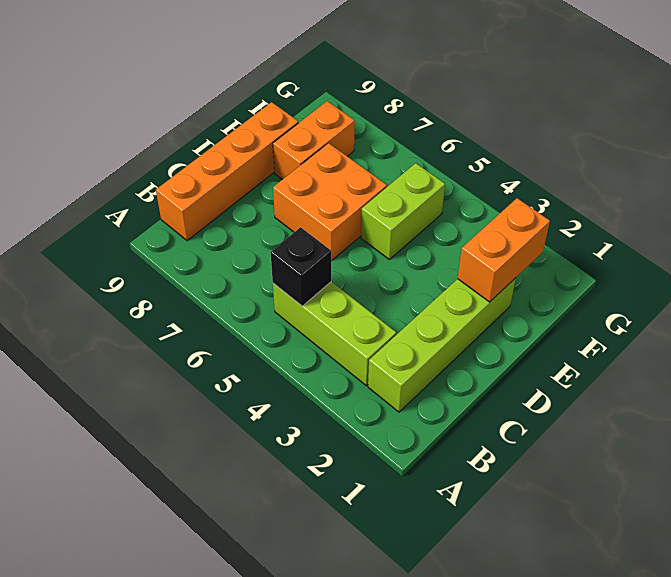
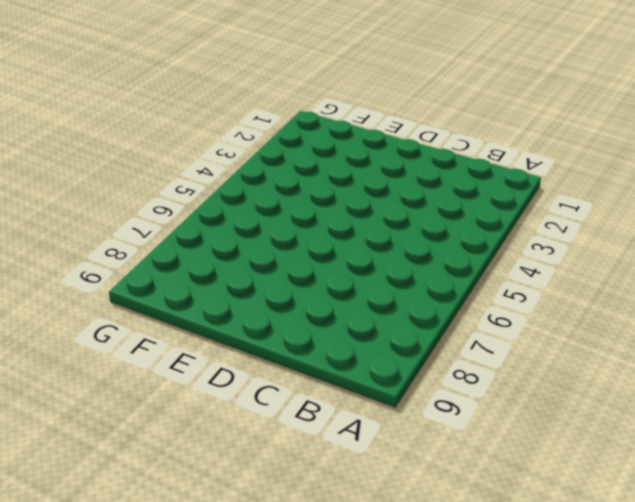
none -> lime brick B2:E2 level 1
none -> lime brick B3:B5 level 1

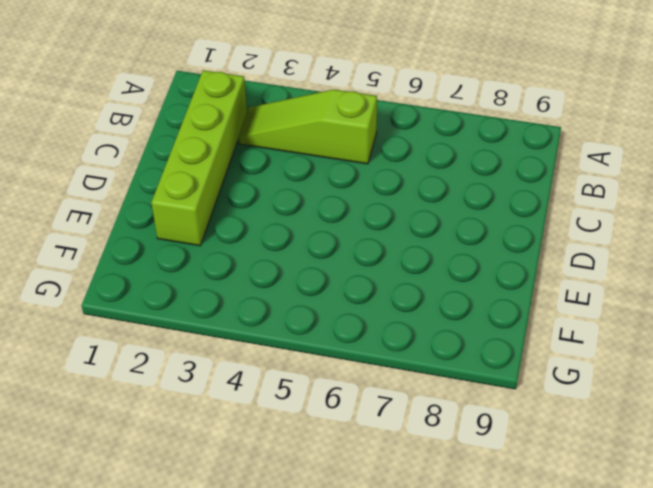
lime slope B3:B5 level 1 top 5 -> lime brick B3:B5 level 1
none -> orange brick B9:E9 level 1
none -> orange brick D6:E7 level 1

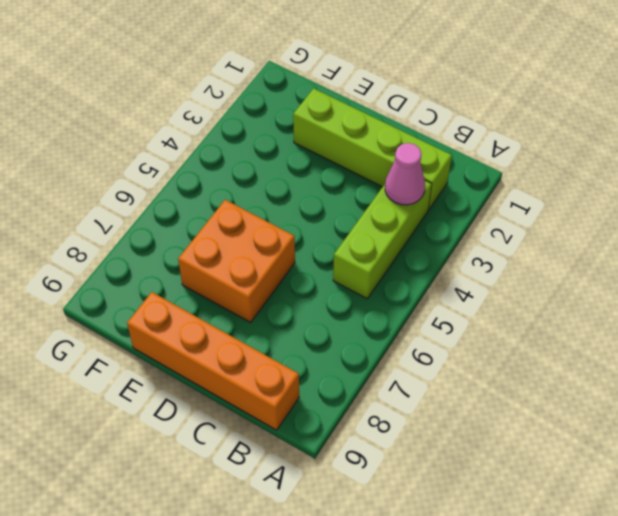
pink cone B3 level 2 -> none
none -> lime brick E5:F5 level 1
none -> orange brick E8:F8 level 1

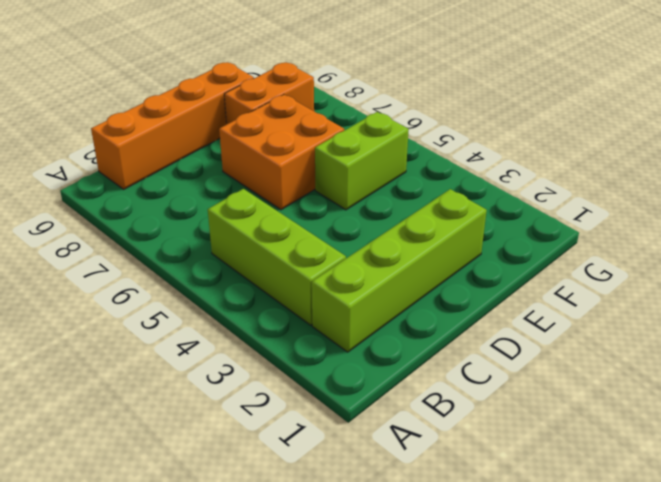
none -> black brick B5 level 2
none -> orange brick E2:F2 level 2

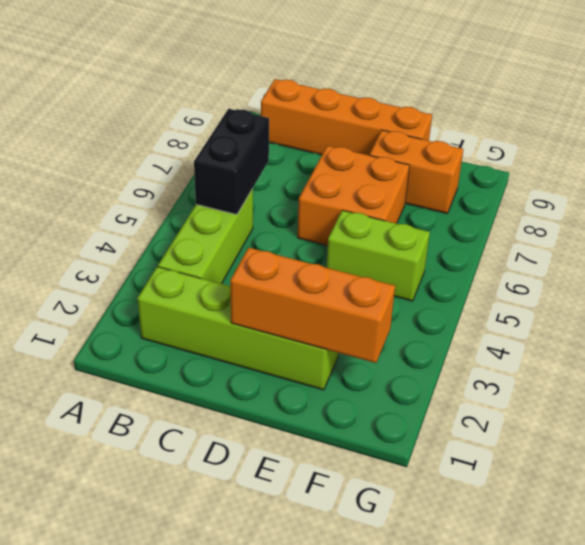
black brick B5:B6 level 2 -> black brick B5 level 2
orange brick D2:F2 level 2 -> orange brick E2:F2 level 2

